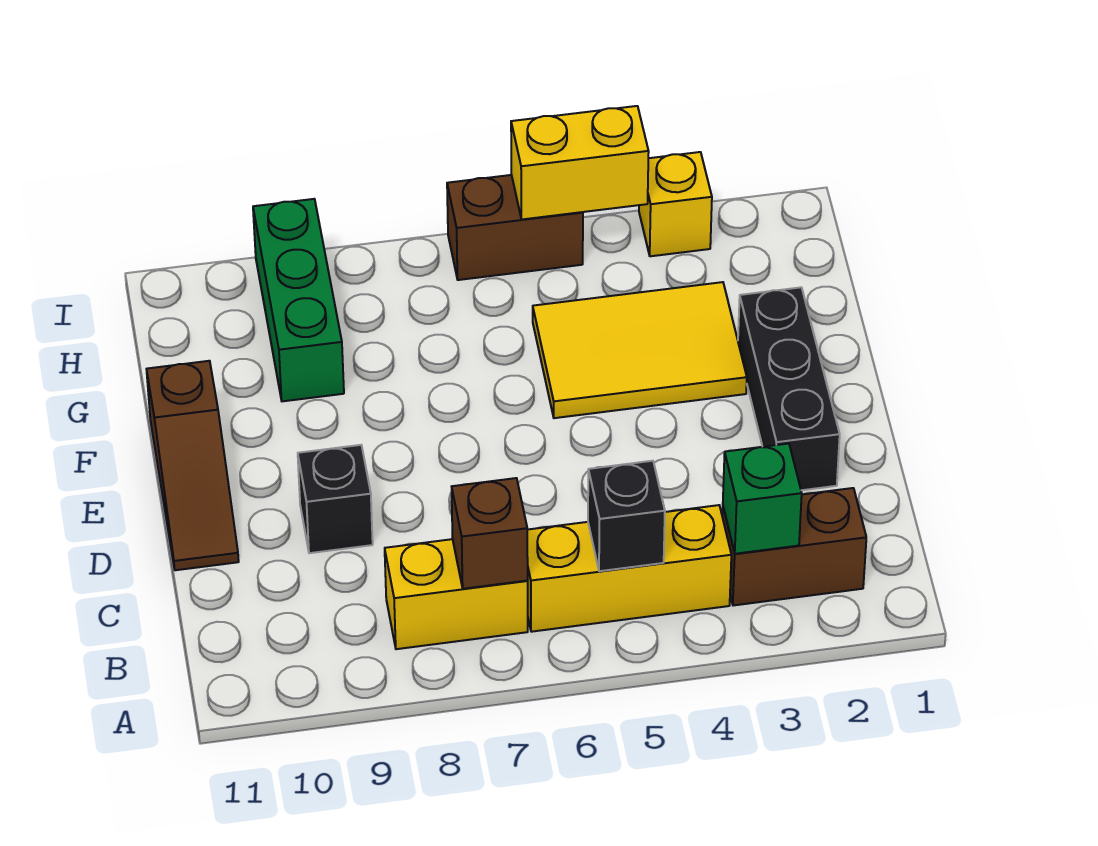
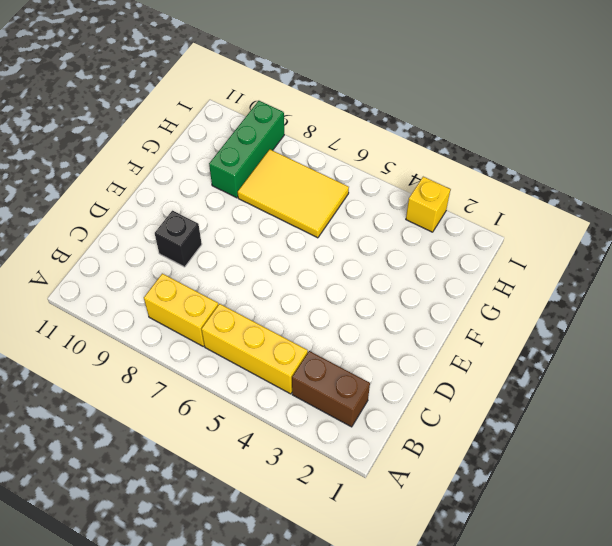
yellow tile G6:H8 level 1 -> yellow tile F3:G5 level 1
none -> black brick D2:F2 level 1
none -> brown slope D11:F11 level 1 top F
none -> brown brick I5:I6 level 1

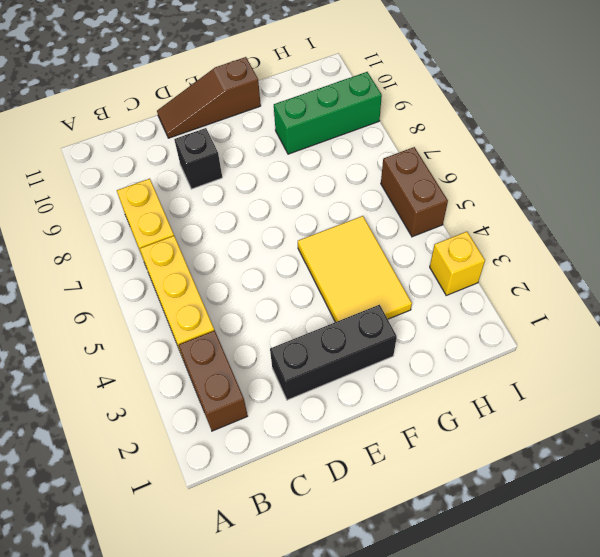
none -> green brick B3 level 2
none -> black brick B5 level 2
none -> brown brick B7 level 2

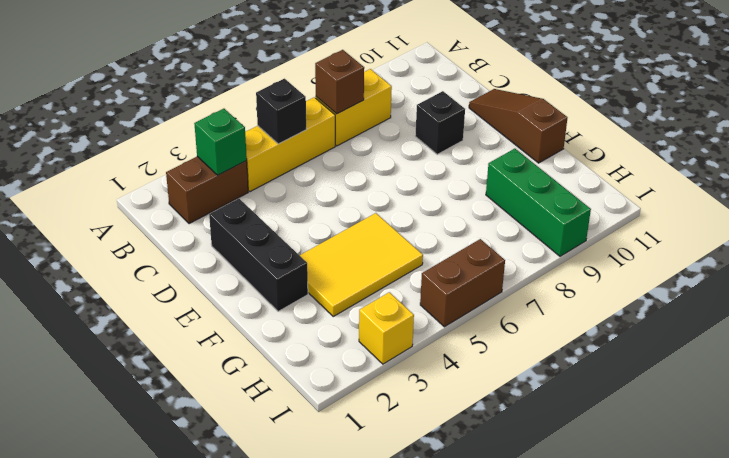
none -> yellow brick I4:I5 level 2

